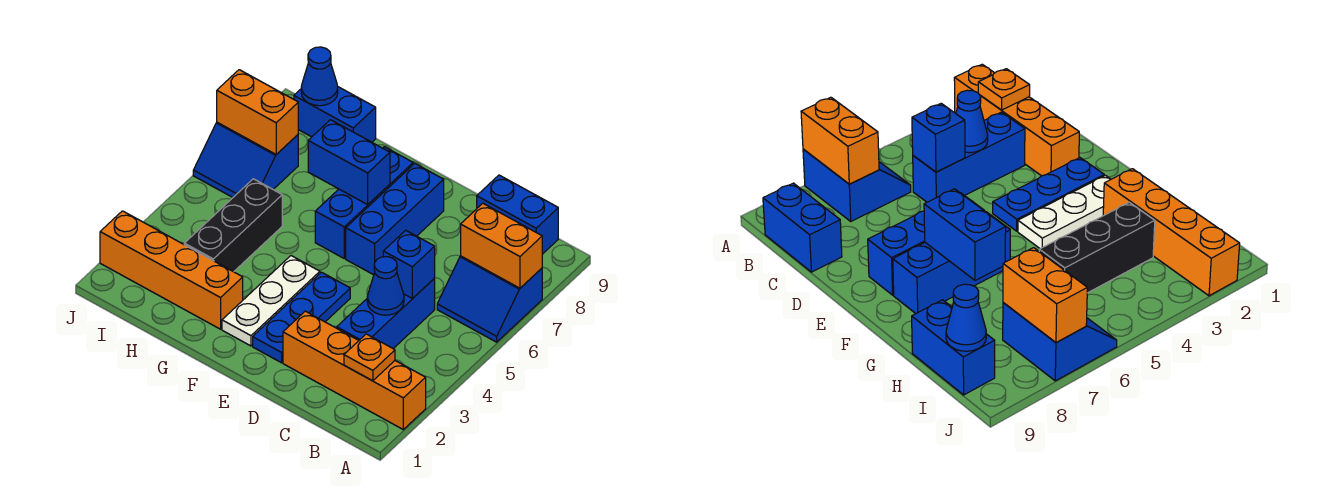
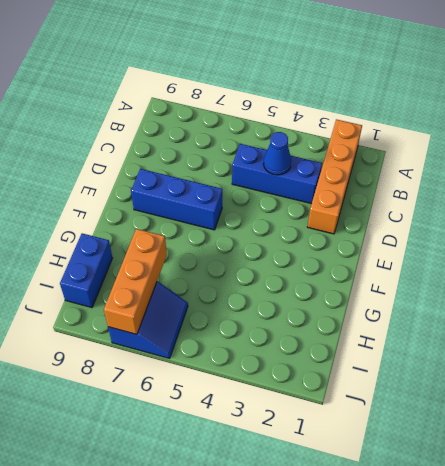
orange brick H7:J7 level 2 -> orange brick I7:J7 level 2
none -> blue slope A6:B7 level 1 top 7
none -> blue brick B9:C9 level 1
none -> blue plate E2:E4 level 1

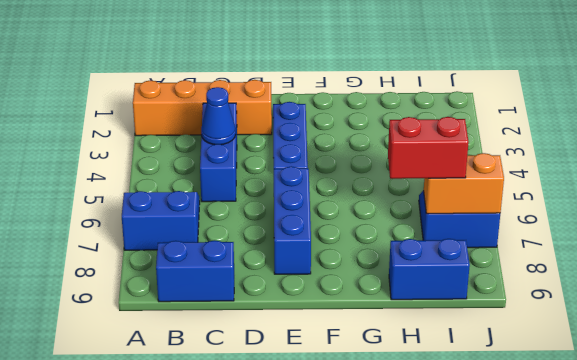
red brick H7:I7 level 3 -> none
none -> white plate F2:F4 level 1
none -> blue brick F6:F8 level 1
none -> orange brick G2:J2 level 1

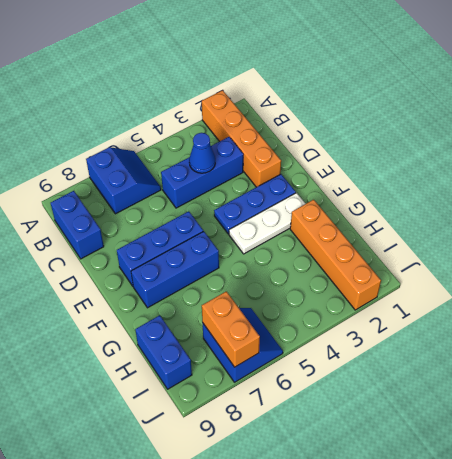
none -> black brick H3:H5 level 1
none -> orange brick A7:B7 level 2
none -> orange plate B2 level 2

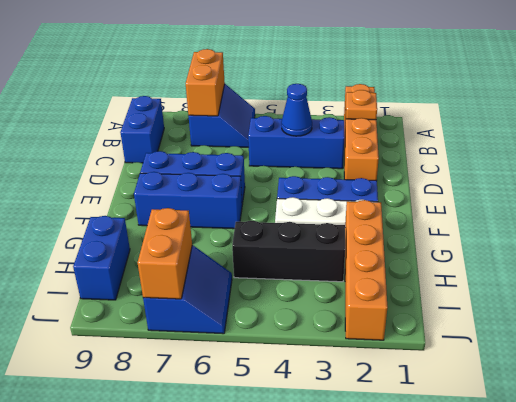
none -> blue brick C5 level 2
none -> blue brick F7:G7 level 2
none -> blue cone I9 level 2

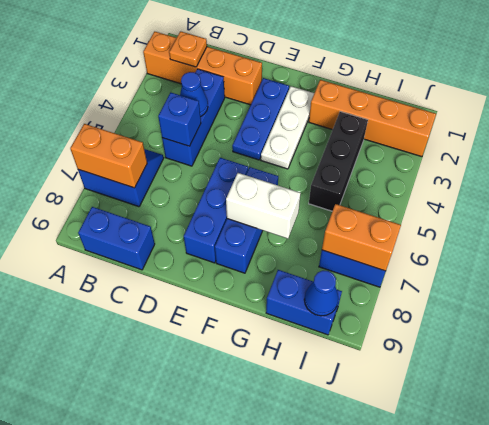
white brick F7:G7 level 2 -> blue brick F7:G7 level 2

